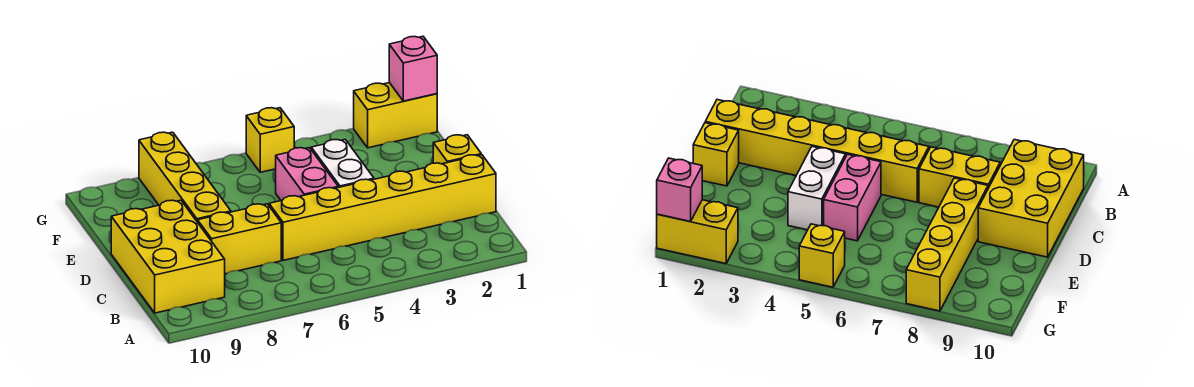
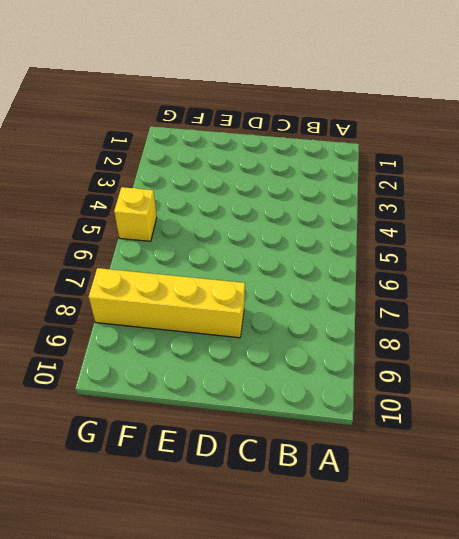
none -> yellow brick B9:D10 level 1
none -> yellow brick C1:C6 level 1

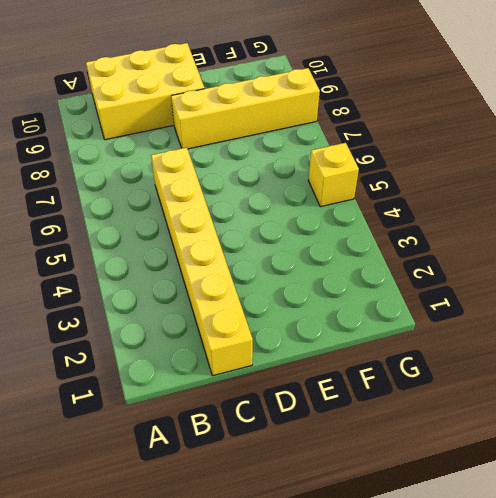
none -> yellow brick C7:C8 level 1
none -> yellow brick D1 level 1

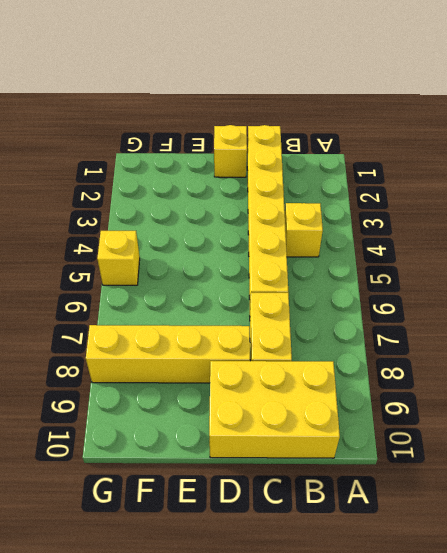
yellow brick B4 level 1 -> none
none -> white brick D4:E4 level 1
none -> pink brick D5:E5 level 1

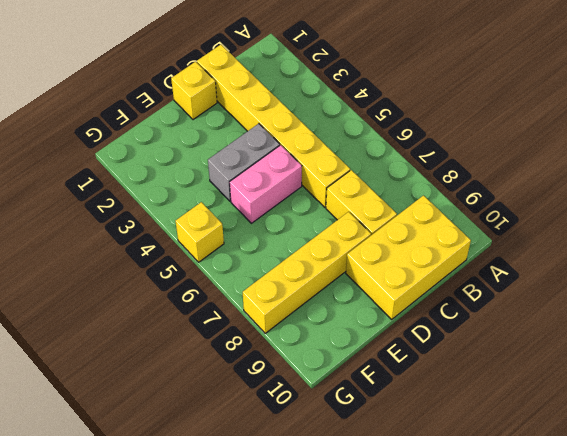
grey brick D4:E4 level 1 -> white brick D4:E4 level 1
none -> yellow brick G1:G2 level 1
none -> pink brick G1 level 2

